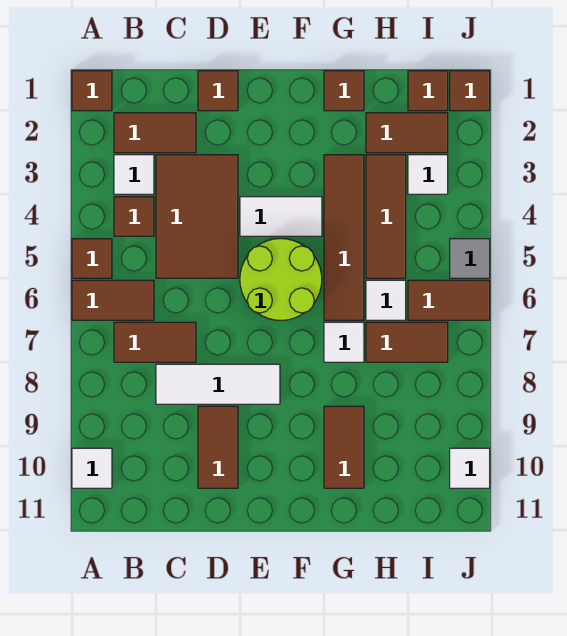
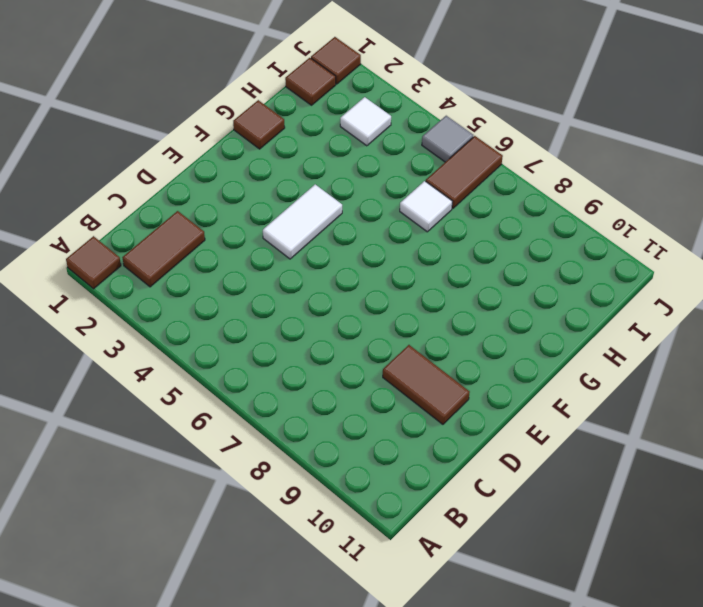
none -> brown tile A5 level 1
none -> brown tile A6:B6 level 1
none -> white tile A10 level 1

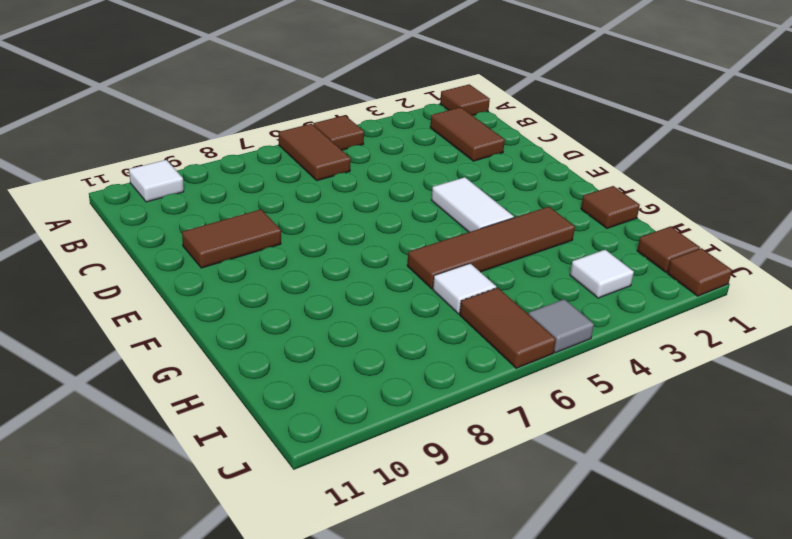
none -> white tile B3 level 1
none -> brown tile B4 level 1
none -> brown tile B7:C7 level 1

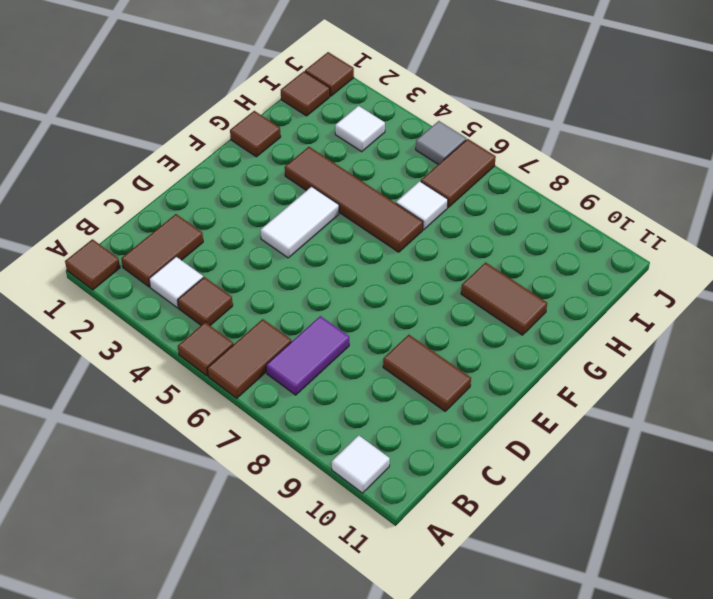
purple tile B7:C7 level 1 -> brown tile B7:C7 level 1
none -> brown tile C3:D5 level 1
none -> white tile C8:E8 level 1
none -> brown tile D1 level 1

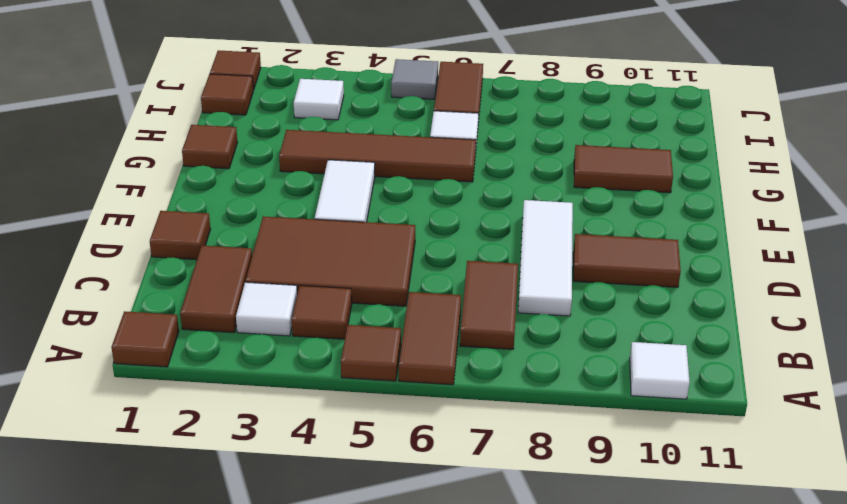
none -> lime round brick E5:F6 level 1
none -> white tile G7 level 1
none -> brown tile H2:I2 level 1

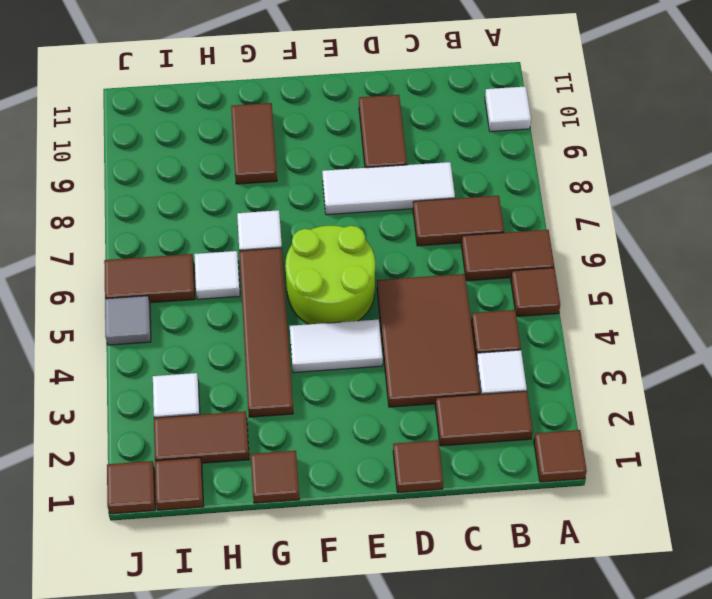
none -> brown tile H3:H5 level 1
none -> brown tile H7:I7 level 1
none -> white tile J10 level 1

